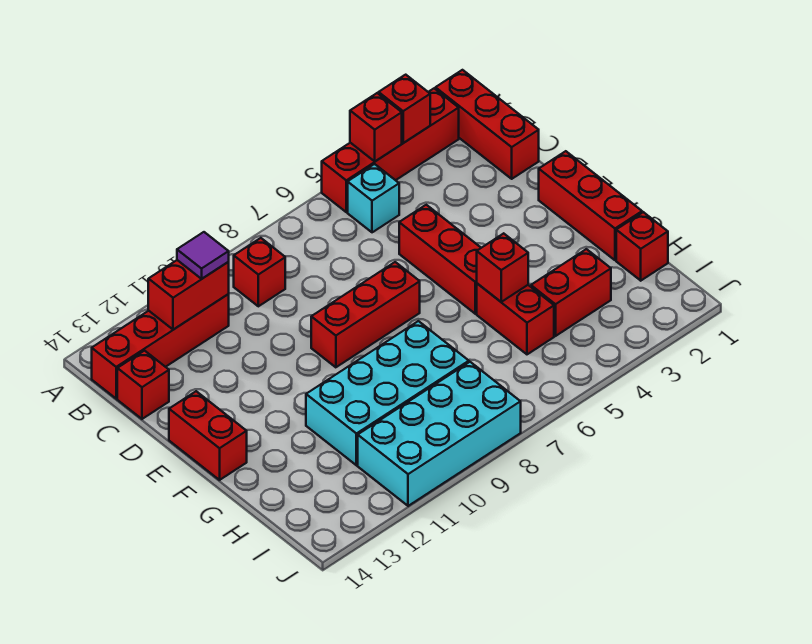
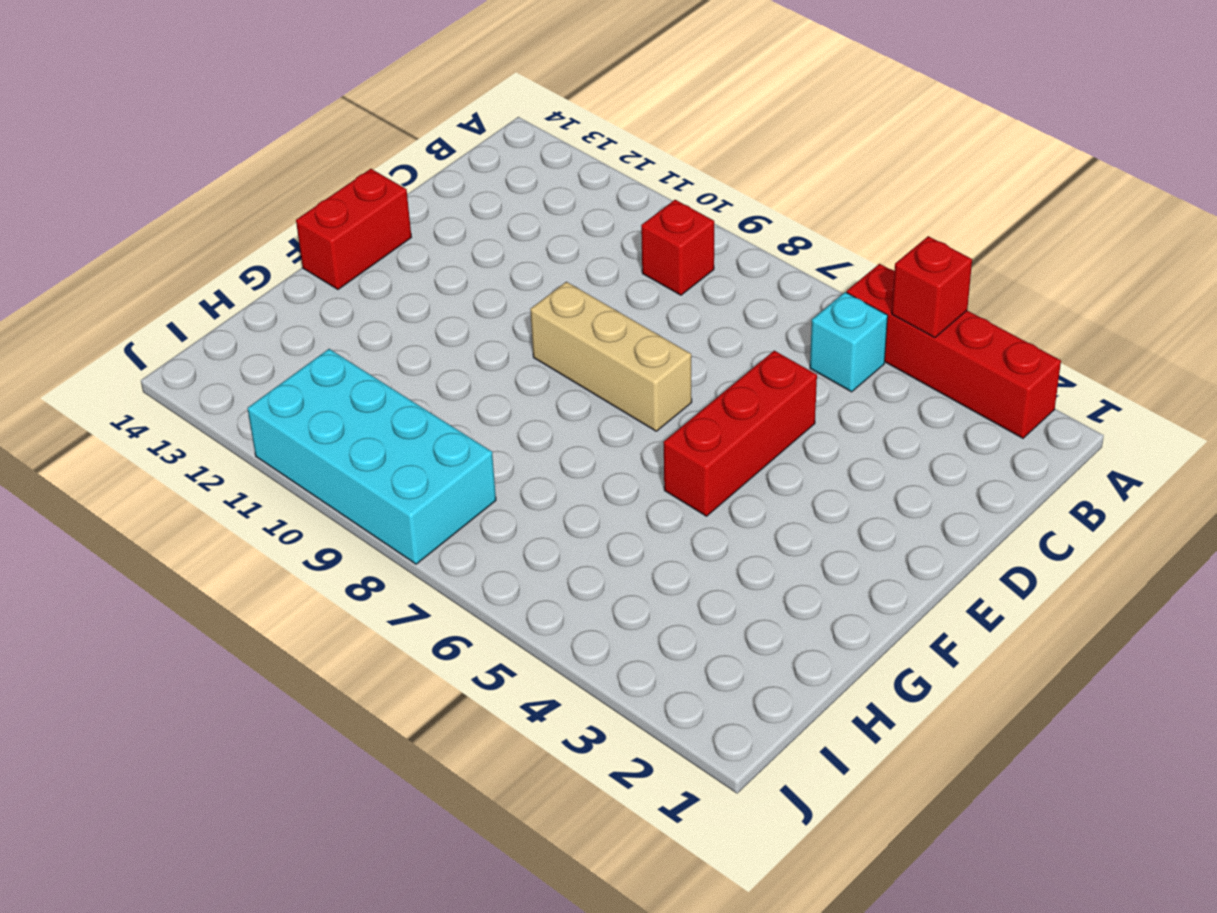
tan brick E7:E9 level 1 -> red brick E7:E9 level 1
none -> red brick A1:C1 level 1
none -> red brick B11:B14 level 1
none -> red brick C14 level 1

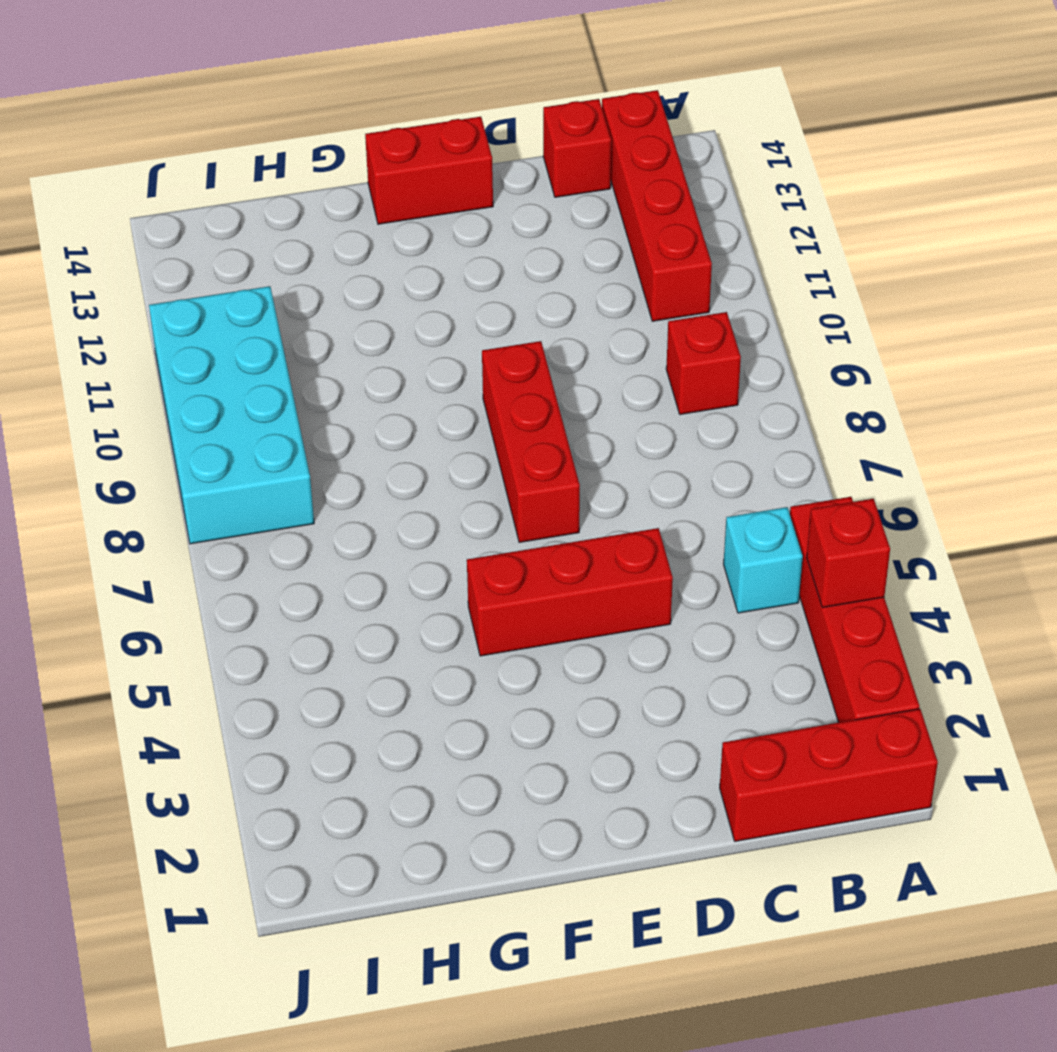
none -> red brick E1:G1 level 1
none -> red brick G5:H5 level 1
none -> cyan brick G8:H11 level 1

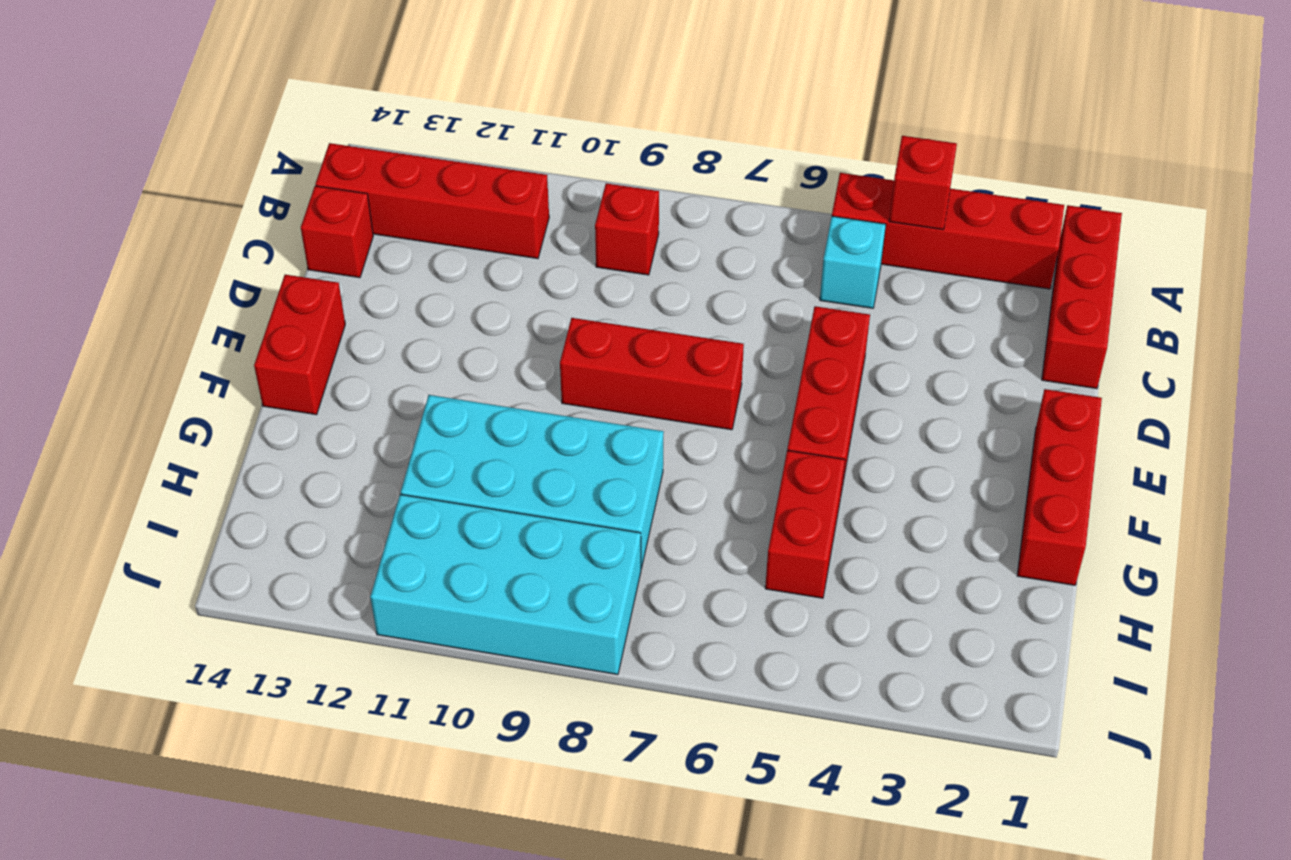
none -> red brick H1 level 1
none -> red brick H3:H4 level 1
none -> red brick A3 level 2

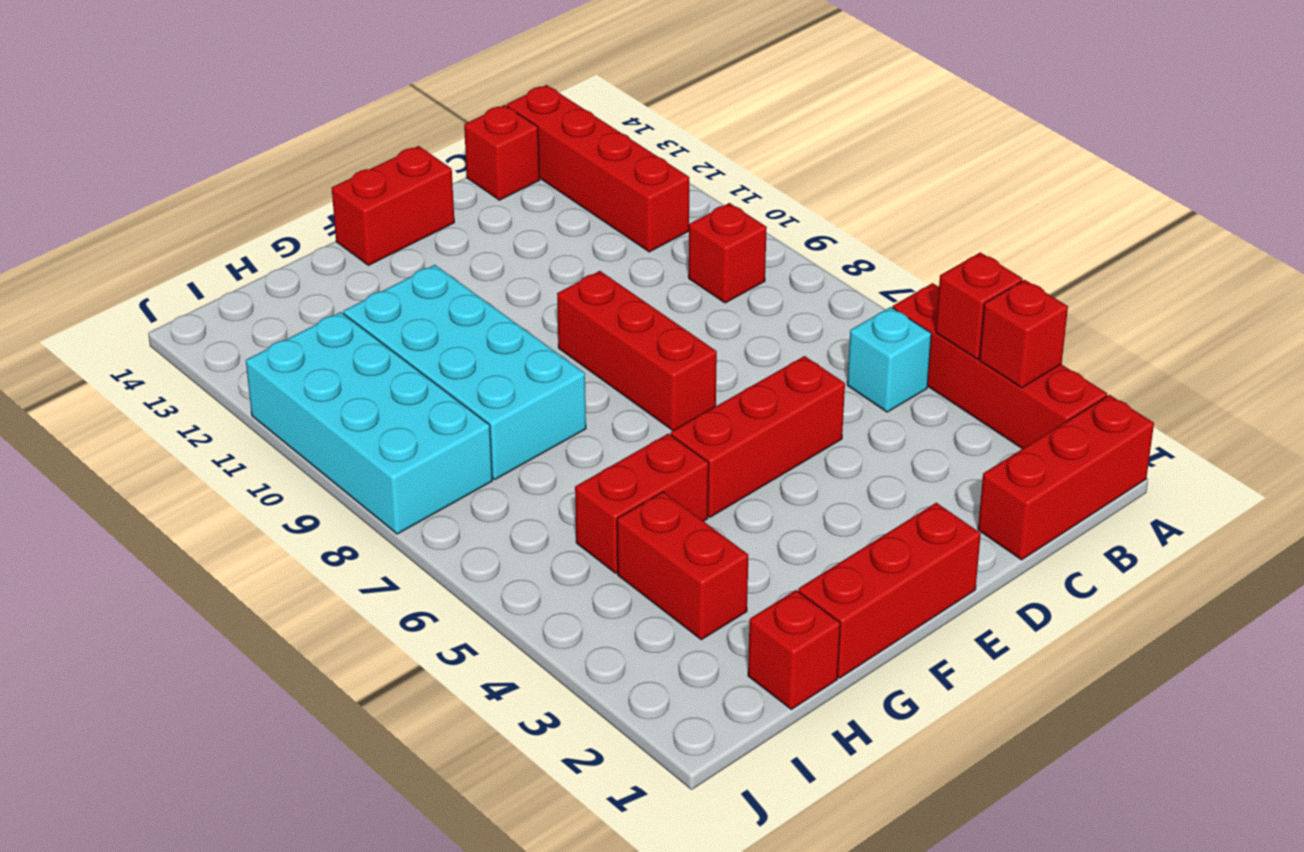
none -> red brick B11:B12 level 2
none -> red brick G5 level 2
none -> purple tile B11 level 3

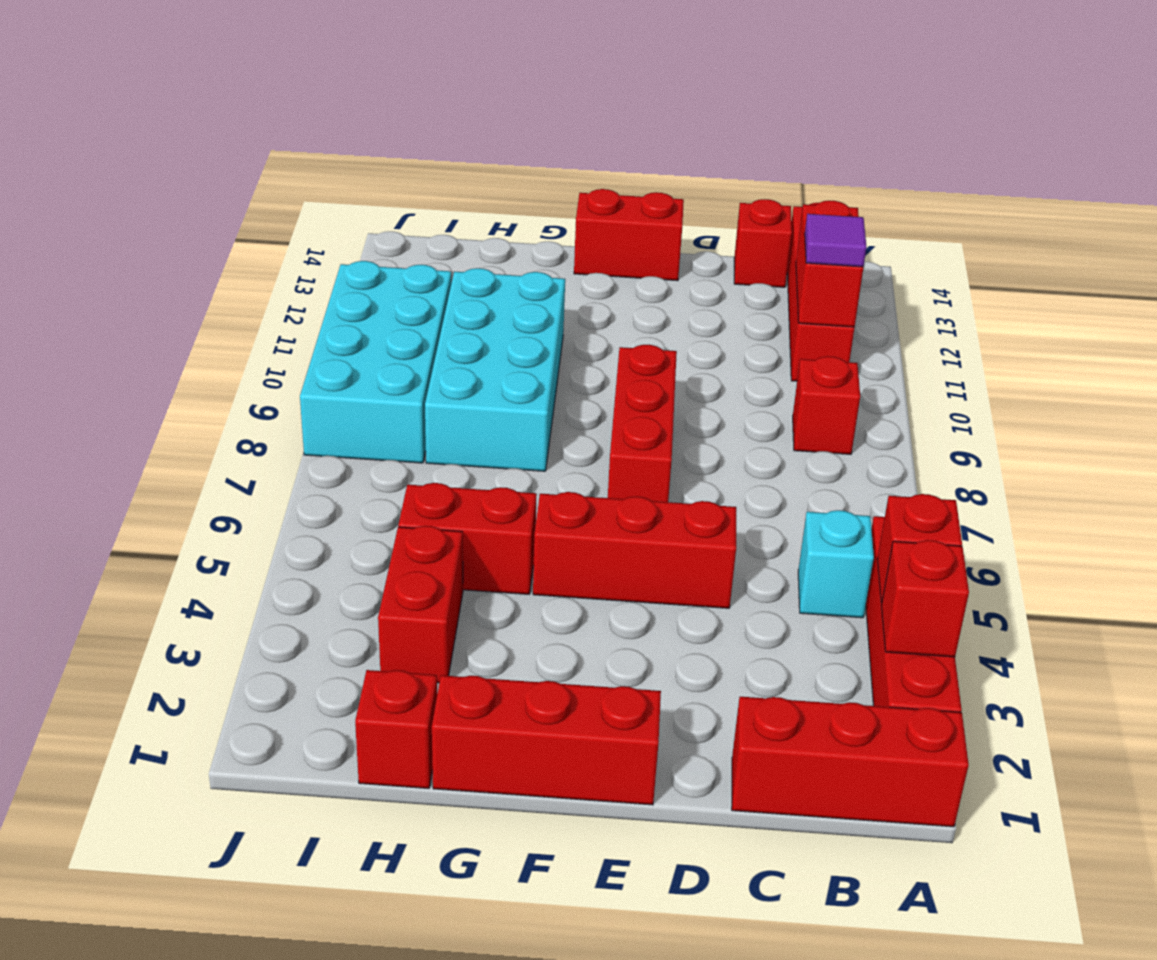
none -> red brick G5 level 2

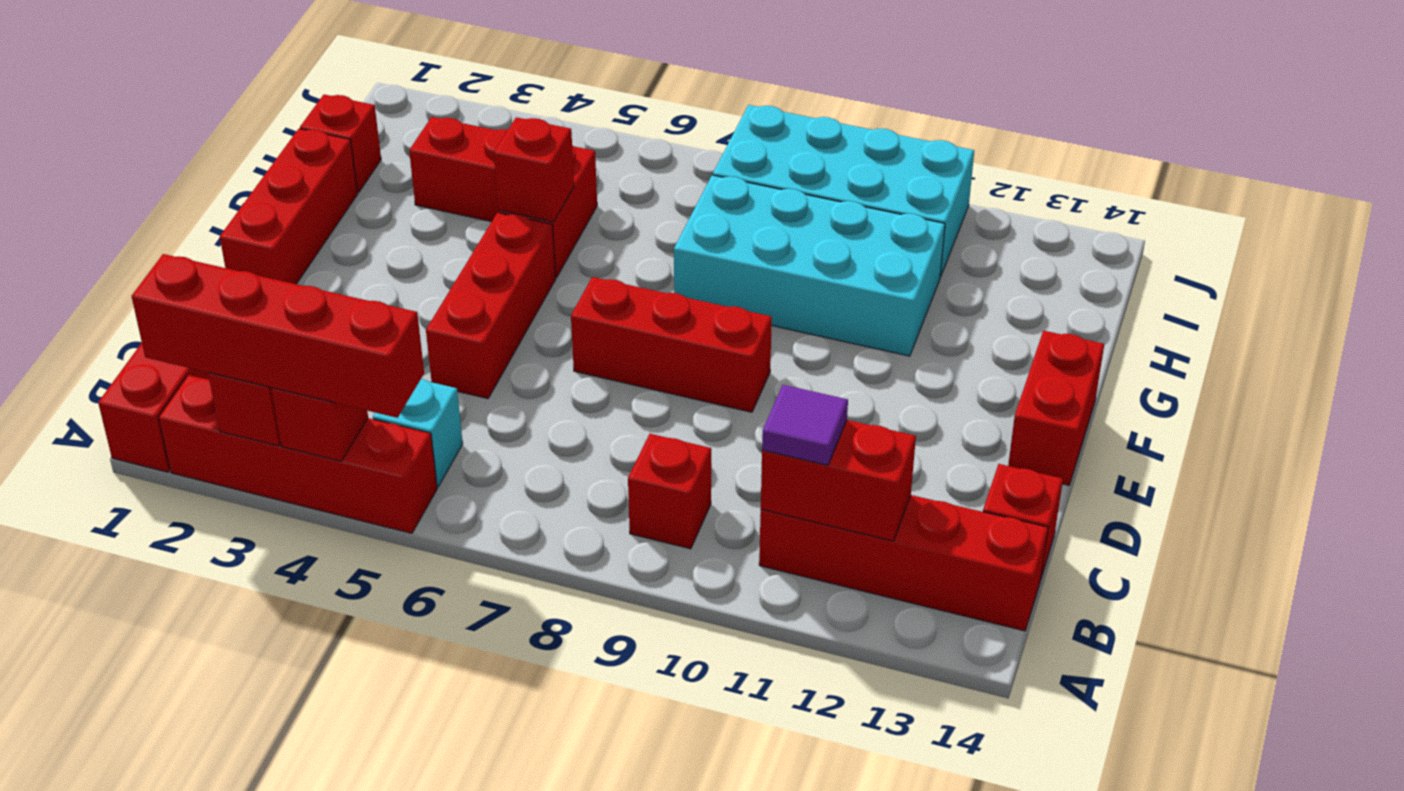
red brick A2:A5 level 3 -> none

